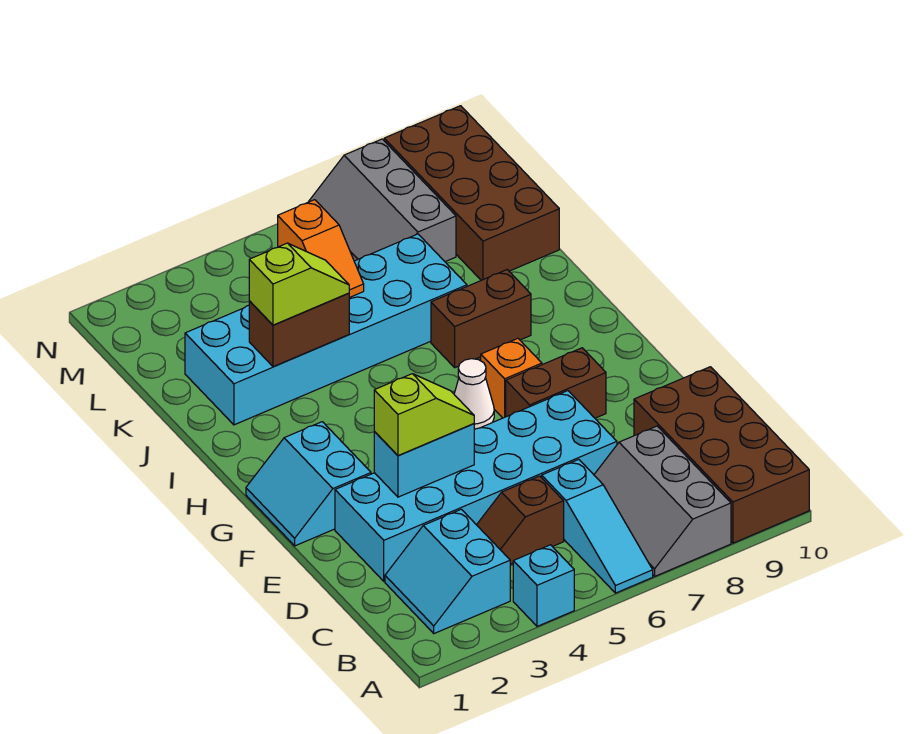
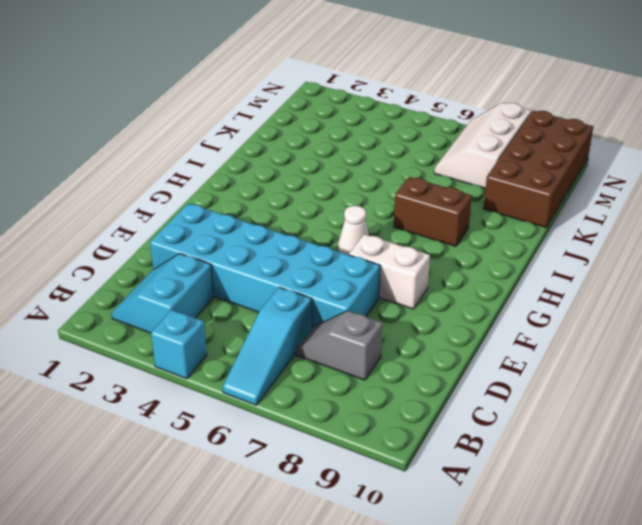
grey slope C7:C8 level 1 top 8 -> grey slope A7:C8 level 1 top 8
white brick F7:F8 level 1 -> brown brick F7:F8 level 1
white slope L7:N8 level 1 top 8 -> grey slope L7:N8 level 1 top 8
none -> brown brick A9:D10 level 1
none -> brown slope C4:C5 level 1 top 5
none -> cyan slope F1:G2 level 1 top 2

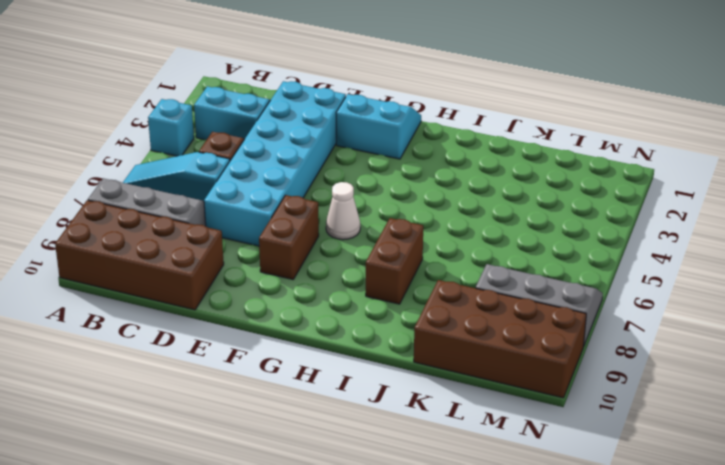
none -> orange brick G7 level 1
none -> cyan brick J2:K7 level 1
none -> cyan brick E3:E4 level 2

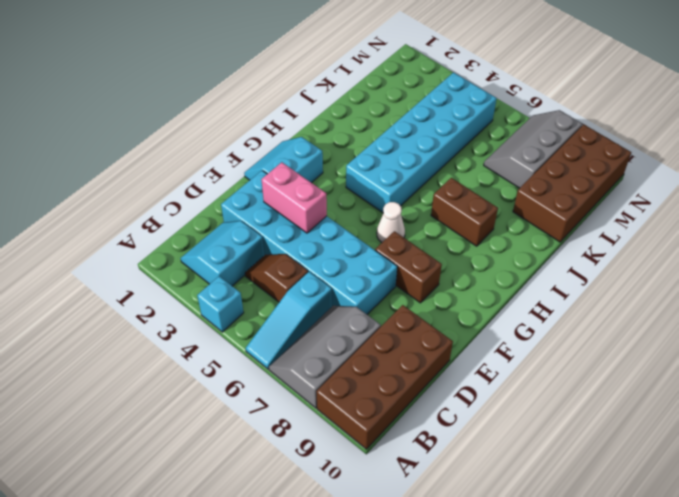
pink brick E3:E4 level 2 -> cyan brick E3:E4 level 2
cyan brick H4:M5 level 1 -> cyan brick J2:K7 level 1
none -> orange brick G7 level 1
none -> brown brick J3:J4 level 2
none -> orange slope K5:L5 level 2 top L

